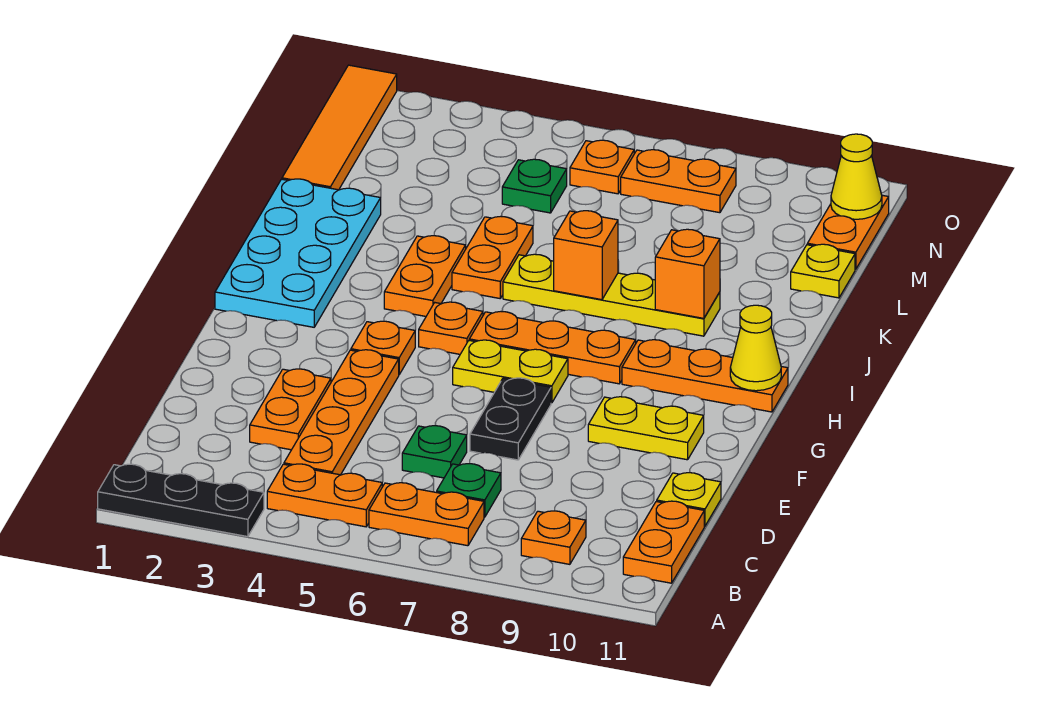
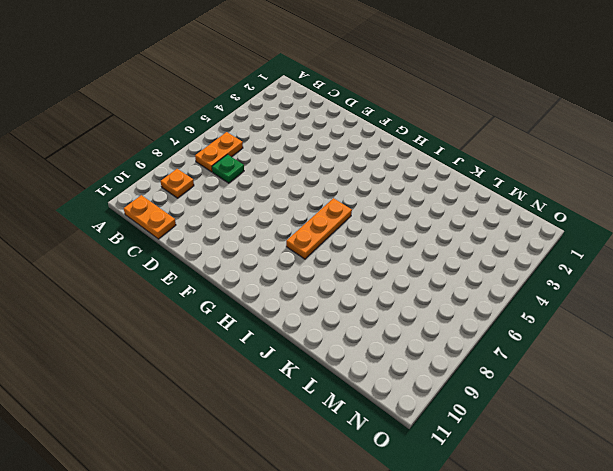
none -> black plate A1:A3 level 1
none -> orange plate B4:B5 level 1
none -> orange plate C4:F4 level 1
none -> orange plate D3:E3 level 1

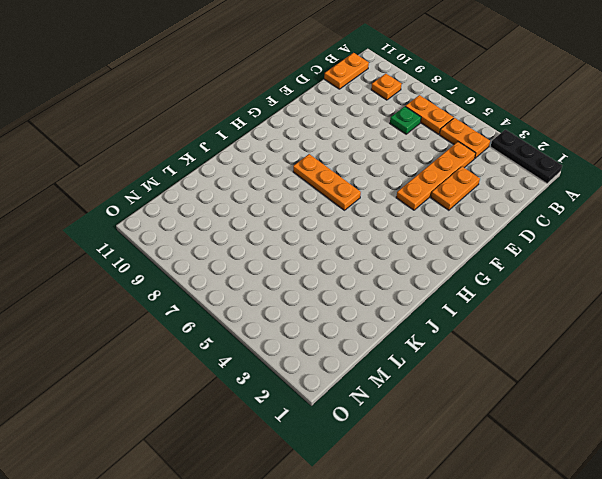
none -> green plate D6 level 1
none -> yellow plate D11 level 1
none -> black plate E7:F7 level 1
none -> yellow plate F9:F10 level 1

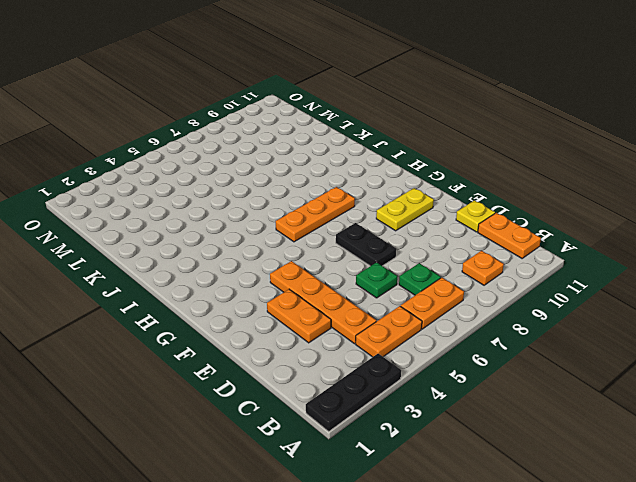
none -> orange plate G4 level 1
none -> yellow plate G6:G7 level 1
none -> cyan plate H1:K2 level 1
none -> orange plate H5 level 1

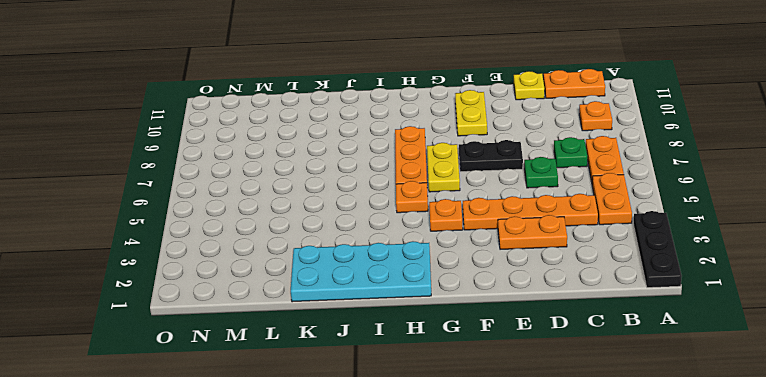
none -> orange plate H9:H11 level 1
none -> orange plate I4:J4 level 1
none -> orange plate J5:K5 level 1
none -> yellow plate J6:J9 level 1

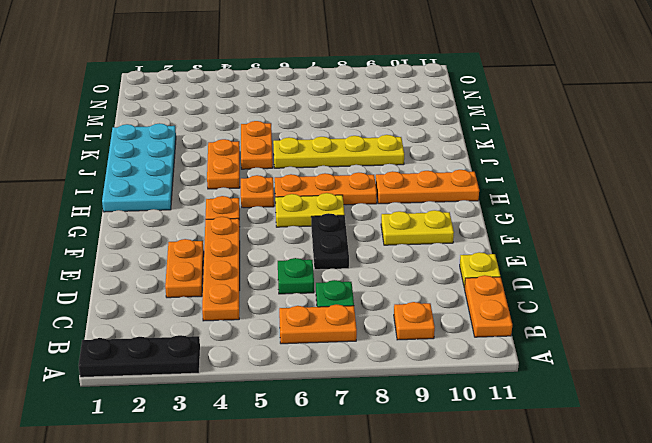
none -> orange plate B4:B5 level 1
none -> orange tile L1:O1 level 1
none -> yellow plate L11 level 1
none -> green plate M5 level 1

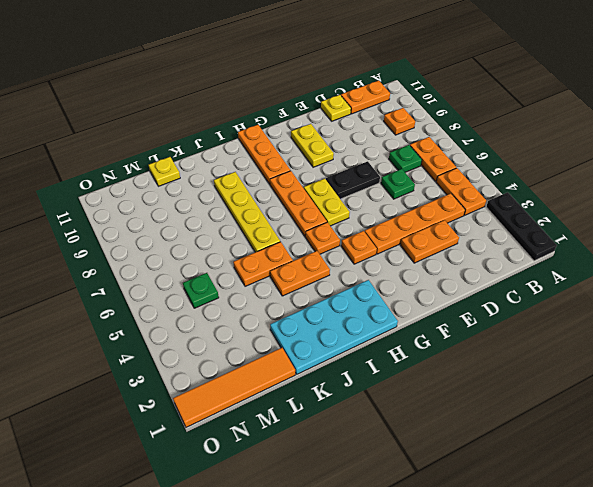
none -> orange plate M11:N11 level 1
none -> orange plate N6 level 1
none -> orange plate N7:N8 level 1
none -> yellow cone H11 level 2

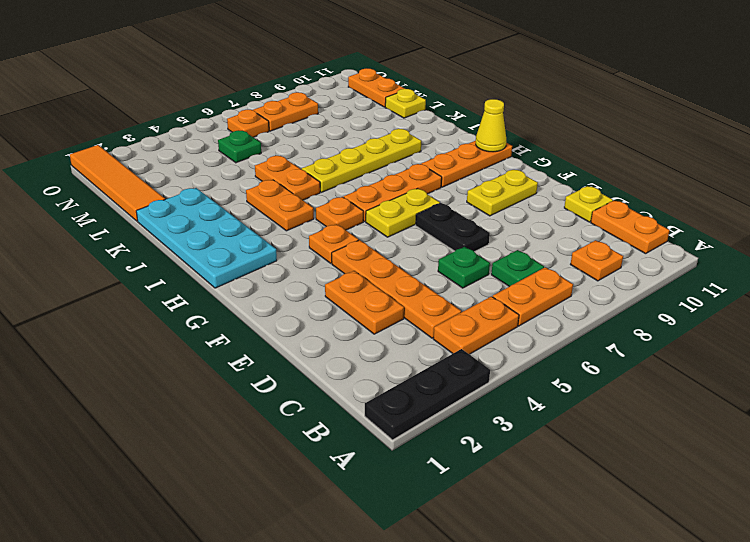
none -> orange brick J7 level 2
none -> orange brick J9 level 2
none -> yellow cone N11 level 2

